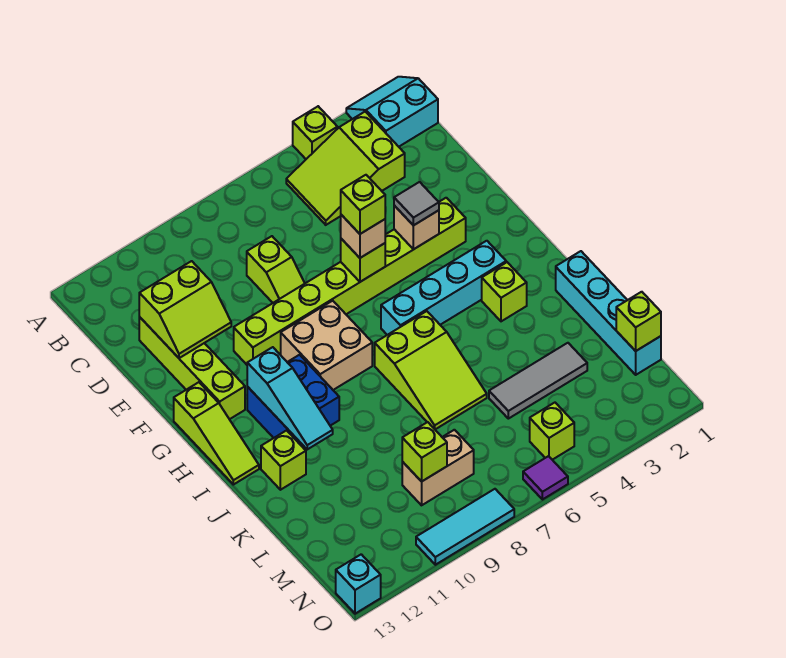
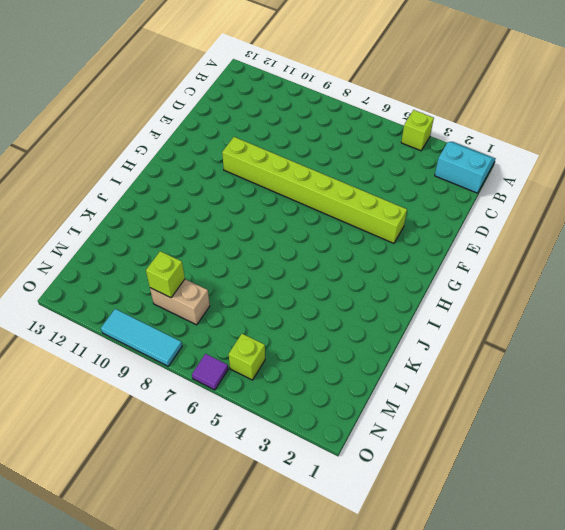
none -> lime slope B3:C5 level 1 top 3
none -> lime slope D8:E8 level 1 top D
none -> lime brick D12:G12 level 1

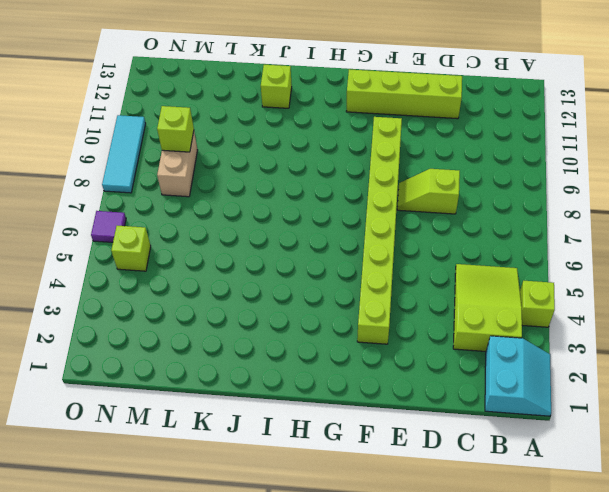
none -> tan brick G8:H9 level 1
none -> lime slope G13:I13 level 1 top G
none -> cyan brick H3:H6 level 1

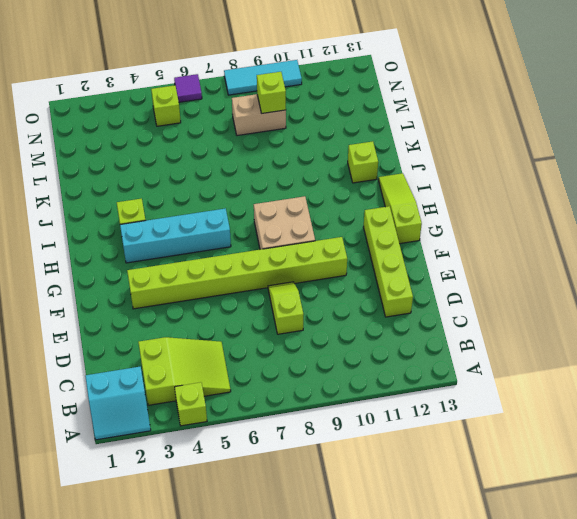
none -> blue brick H10:I11 level 1
none -> lime slope I6:K7 level 1 top I
none -> cyan brick J1:M1 level 1

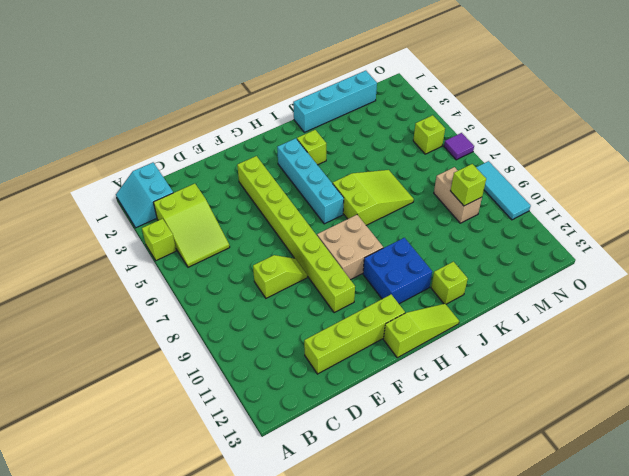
none -> grey tile L3:L5 level 1
none -> cyan brick O13 level 1
none -> lime slope D11:E12 level 2 top D

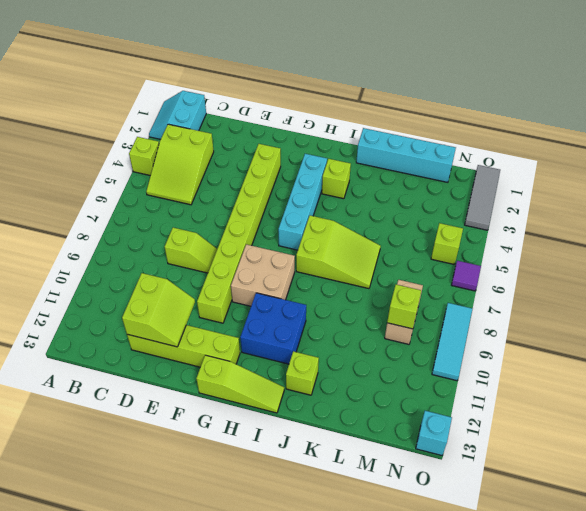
grey tile O1:O3 level 1 -> grey tile L3:L5 level 1
none -> tan brick F4 level 2
none -> lime brick F6 level 2
none -> cyan slope H11:J11 level 2 top H

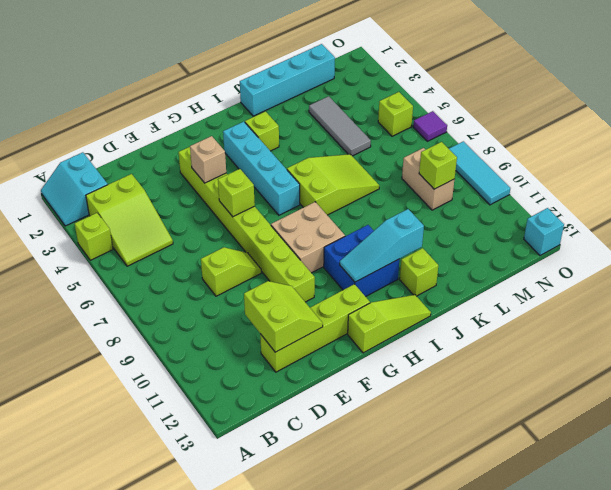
cyan slope H11:J11 level 2 top J -> cyan slope H11:J11 level 2 top H
none -> lime brick M1 level 2
none -> grey tile F4 level 3
none -> tan brick F6 level 3

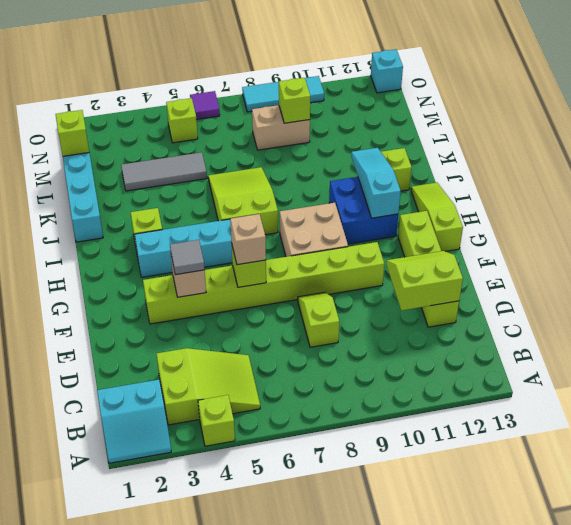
none -> lime brick F6 level 4

